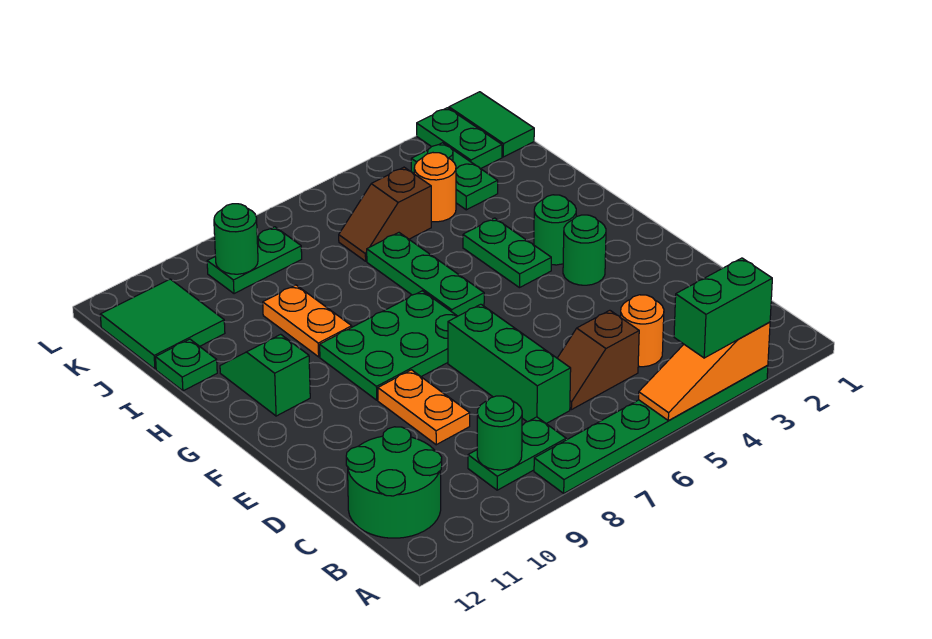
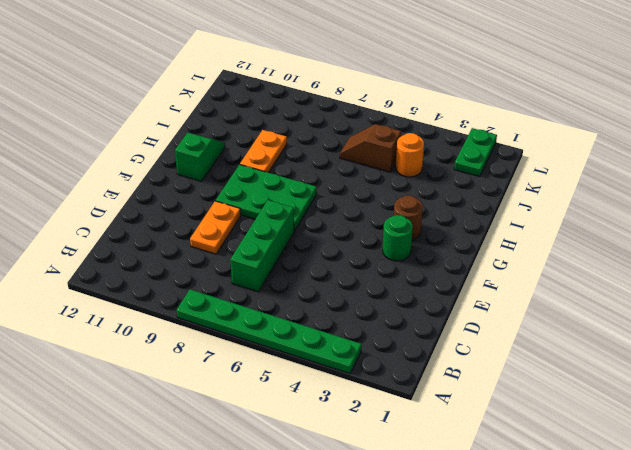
brown round brick G3 level 1 -> green round brick G3 level 1
none -> green plate B8:B9 level 1
none -> green round brick B11:C12 level 1
none -> orange round brick C4 level 1

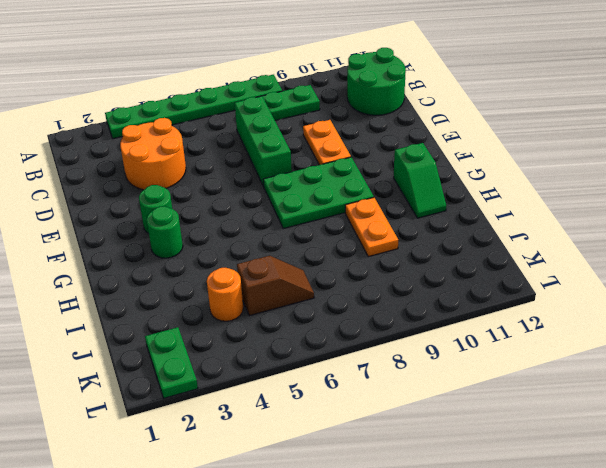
orange round brick C3:D4 level 1 -> orange round brick C4 level 1
none -> brown slope C5:C6 level 1 top 5
none -> green plate G4:H4 level 1
none -> green plate G6:I6 level 1

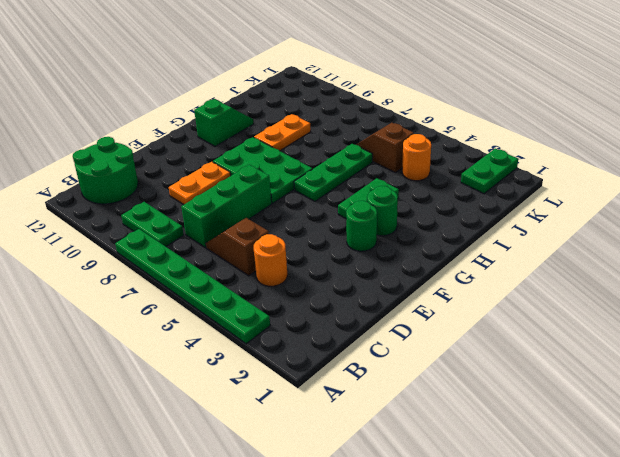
none -> green plate I12 level 1
none -> green plate J3:K3 level 1
none -> green tile J11:K12 level 1

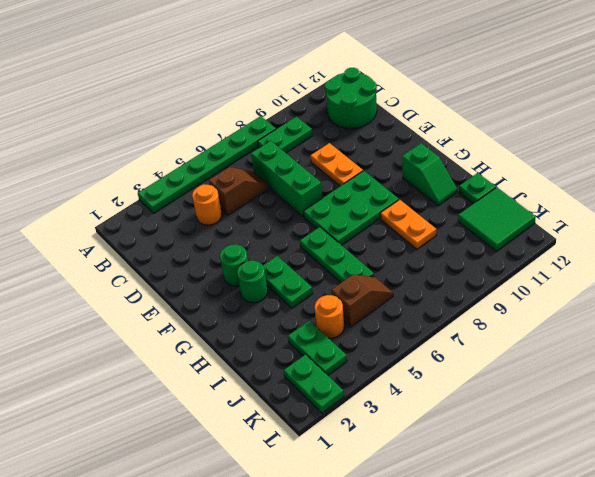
none -> green tile K1:L1 level 1
none -> green plate K8:K9 level 1
none -> orange slope A3:A5 level 2 top 3

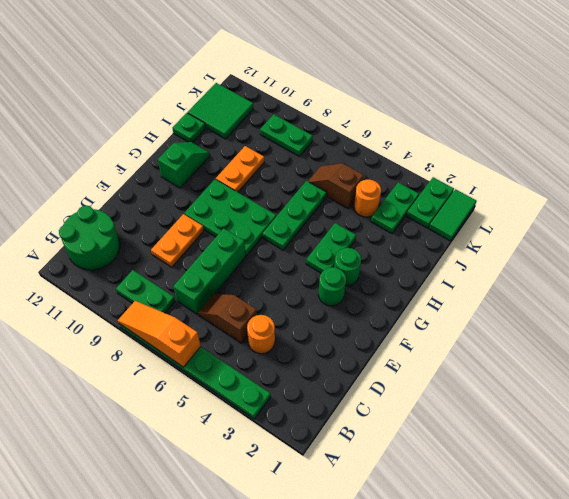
orange slope A6:A8 level 2 top 6 -> orange slope A3:A5 level 2 top 3
none -> green round brick B9 level 2
none -> green round brick K9 level 2
none -> green brick A3:A4 level 3

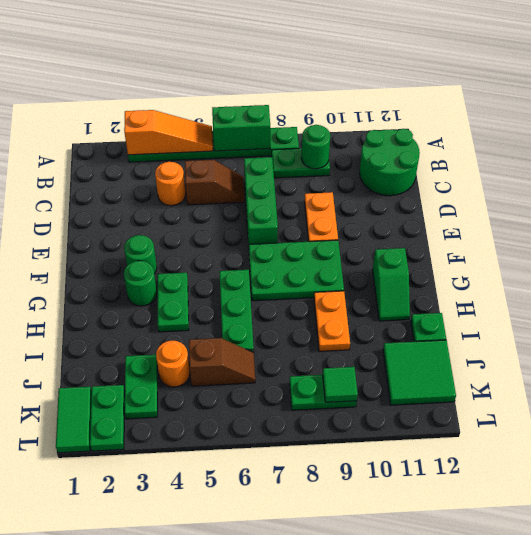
green brick A6:A7 level 2 -> green brick A3:A4 level 3
green tile K9 level 2 -> green round brick K9 level 2

